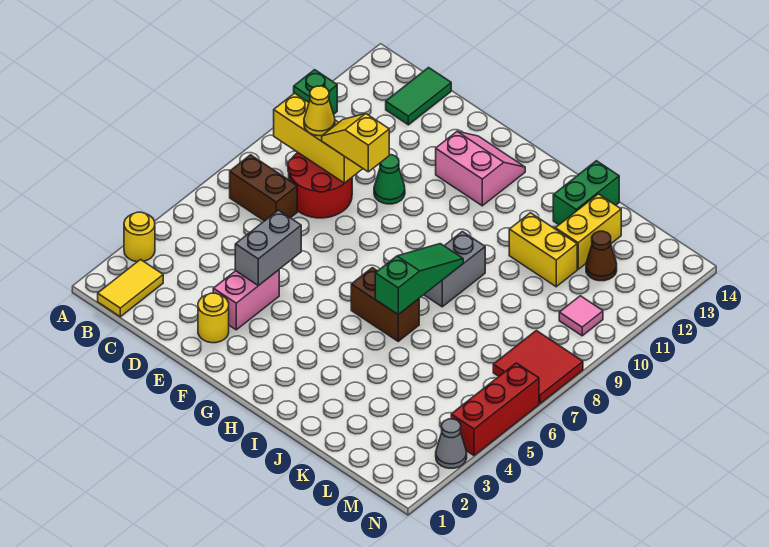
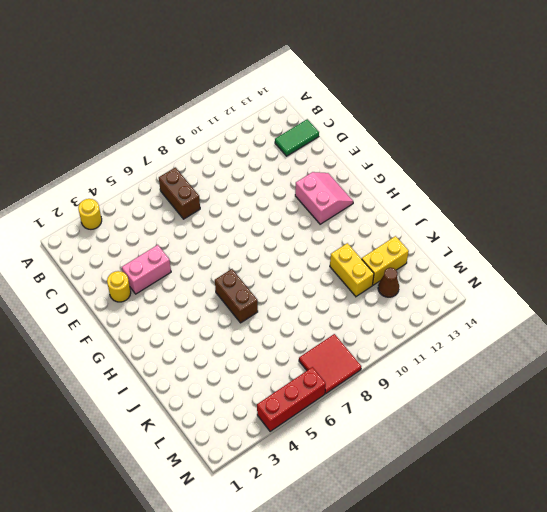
none -> green brick A11 level 1
none -> yellow tile B1:B2 level 1
none -> red round brick C8:D9 level 1

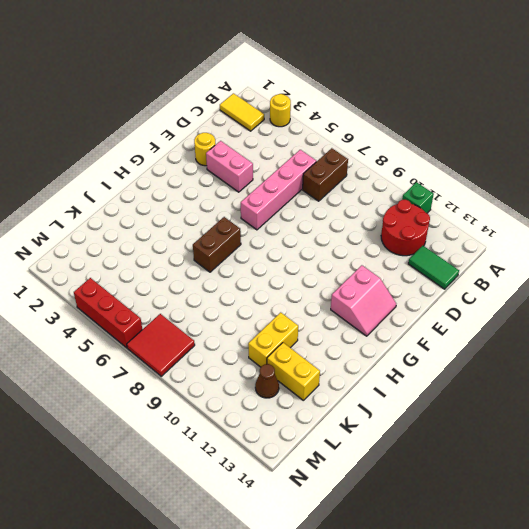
red round brick B11:C12 level 1 -> red round brick C8:D9 level 1
pink brick C6:F6 level 1 -> none
none -> green cone E10 level 1
none -> grey brick I8:I9 level 1
none -> green brick J13:J14 level 1

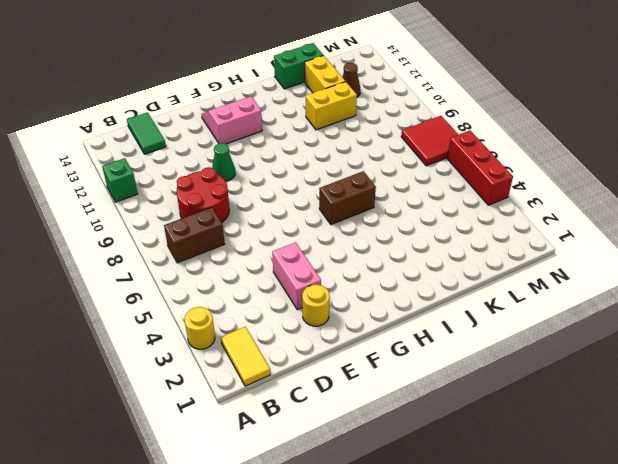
green brick J14:K14 level 1 -> green brick J13:J14 level 1
none -> grey brick I8:I9 level 1
none -> pink tile M10 level 1
none -> grey cone N3 level 1

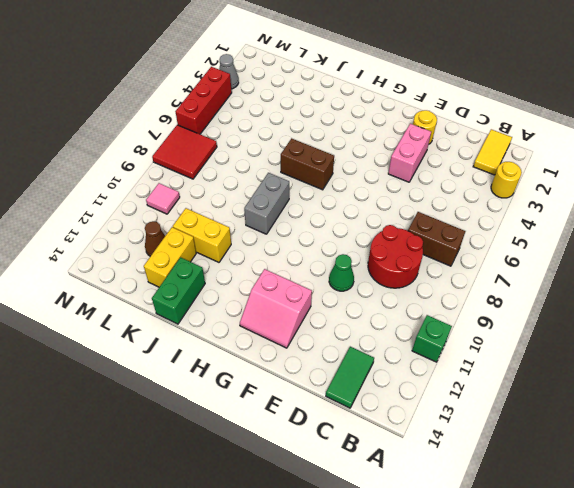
none -> yellow brick B9:D9 level 2
none -> grey brick E4:E5 level 2
none -> green slope I6:I8 level 2 top 6

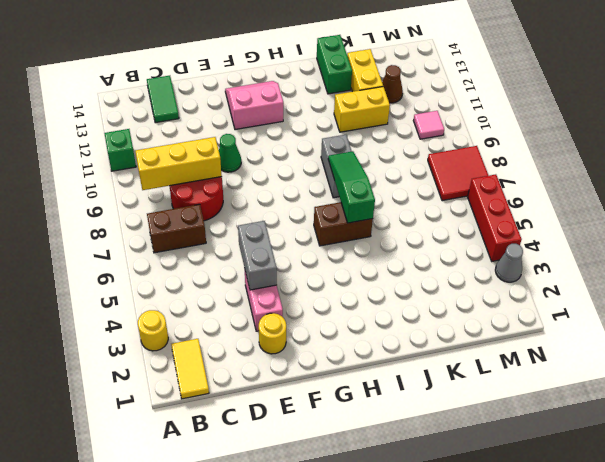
none -> yellow cone C9 level 3
none -> yellow slope D9:E9 level 3 top E

